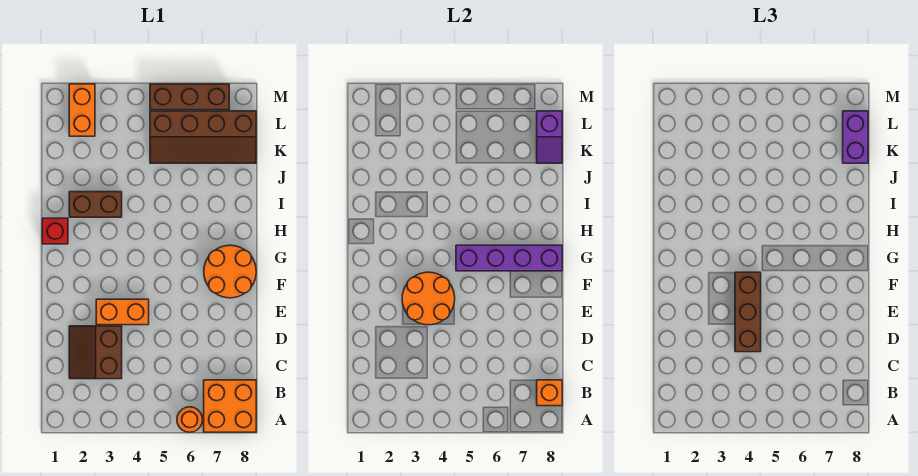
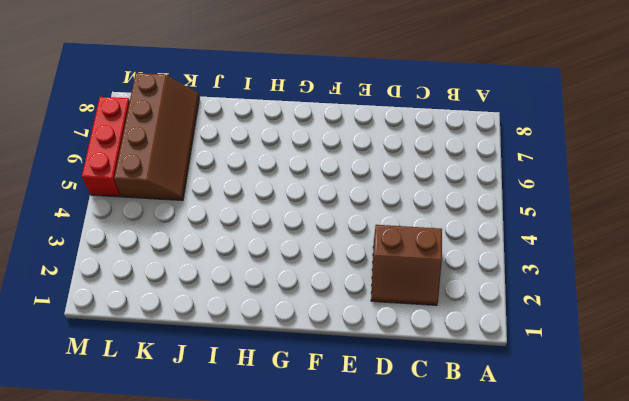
red brick M5:M7 level 1 -> brown brick M5:M7 level 1
none -> orange round brick A6 level 1
none -> orange brick A7:B8 level 1
none -> orange brick E3:E4 level 1

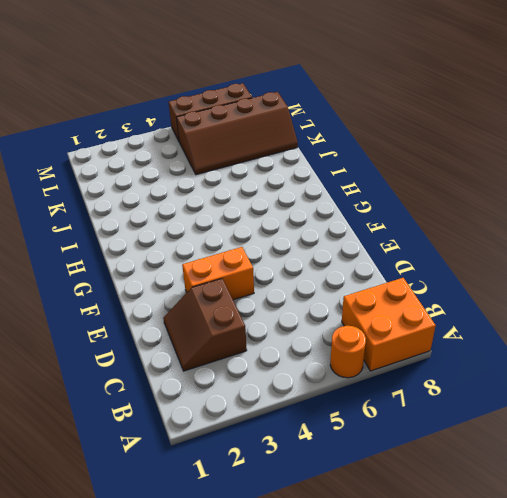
none -> orange round brick F7:G8 level 1
none -> red brick H1 level 1
none -> brown brick I2:I3 level 1

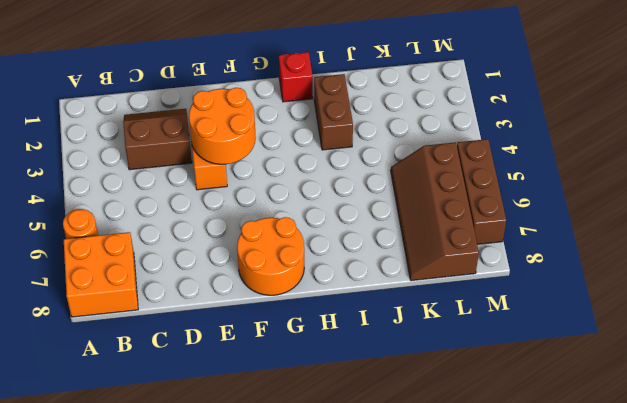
none -> orange brick L2:M2 level 1
none -> orange brick B8 level 2
none -> purple brick G5:G8 level 2

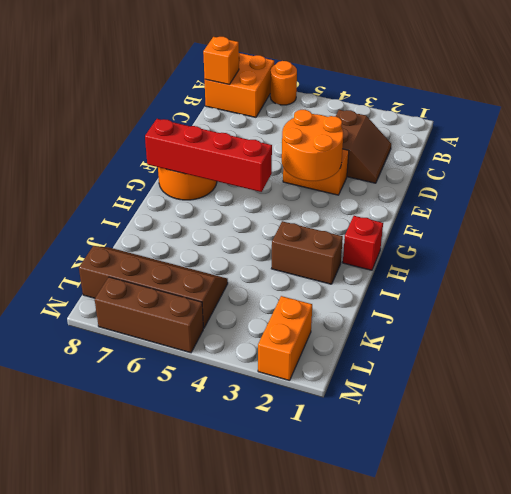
red brick G5:G8 level 2 -> purple brick G5:G8 level 2
none -> purple slope K8:L8 level 2 top L
none -> brown brick D4:F4 level 3
none -> purple brick K8:L8 level 3

